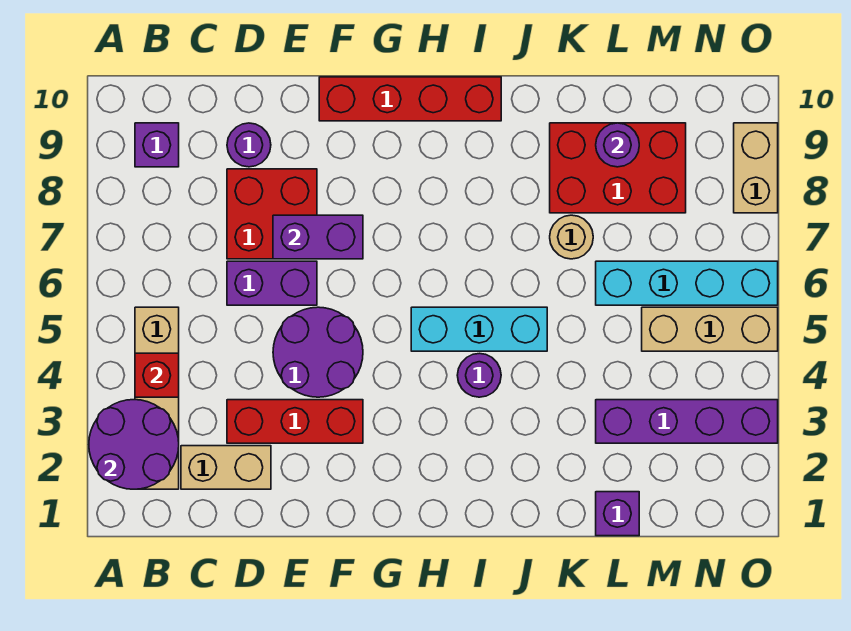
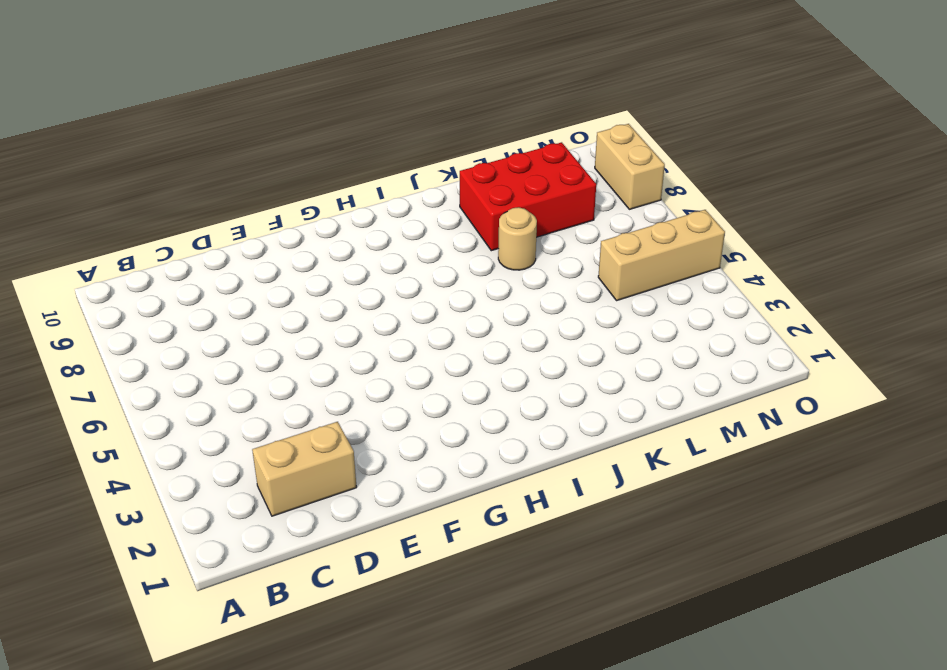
none -> tan brick B2:B5 level 1
none -> purple brick B9 level 1
none -> red brick D3:F3 level 1

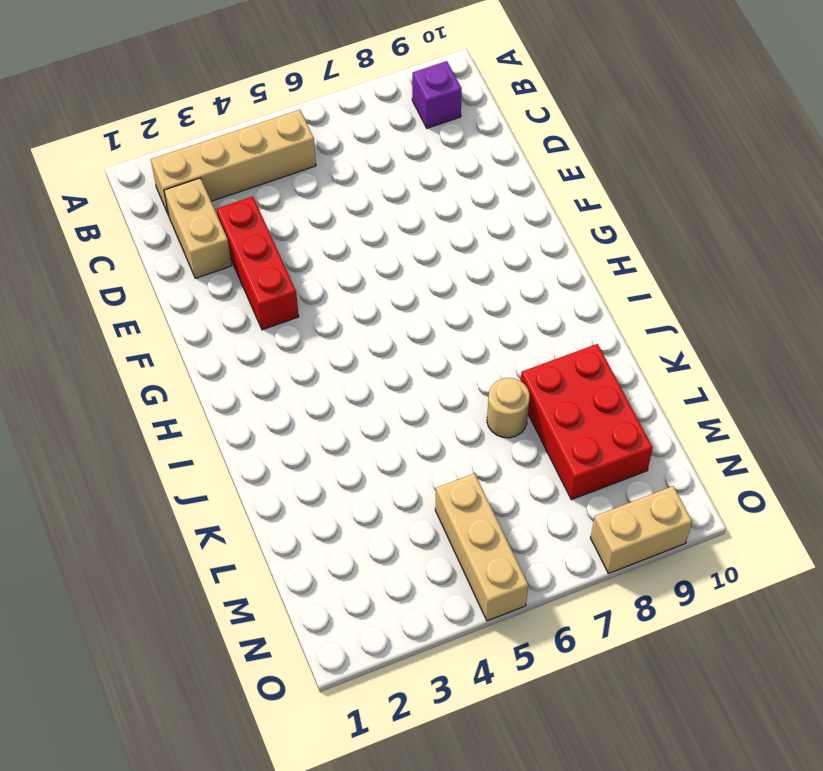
none -> purple brick D6:E6 level 1
none -> red brick D7:E8 level 1
none -> purple round brick D9 level 1

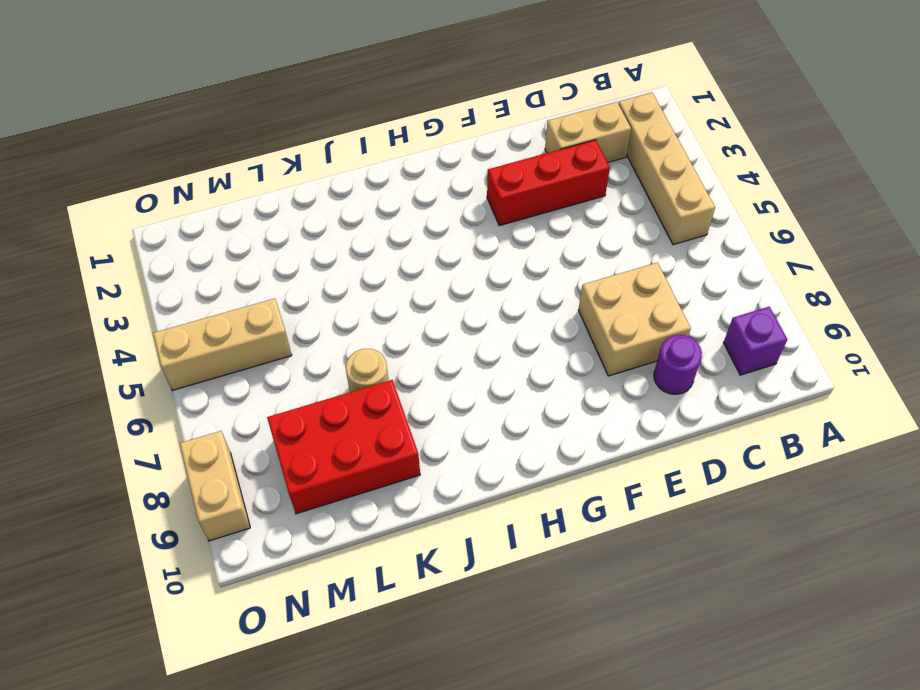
tan brick D7:E8 level 1 -> red brick D7:E8 level 1
none -> purple brick D6:E6 level 1
none -> purple round brick E4:F5 level 1
none -> red brick F10:I10 level 1

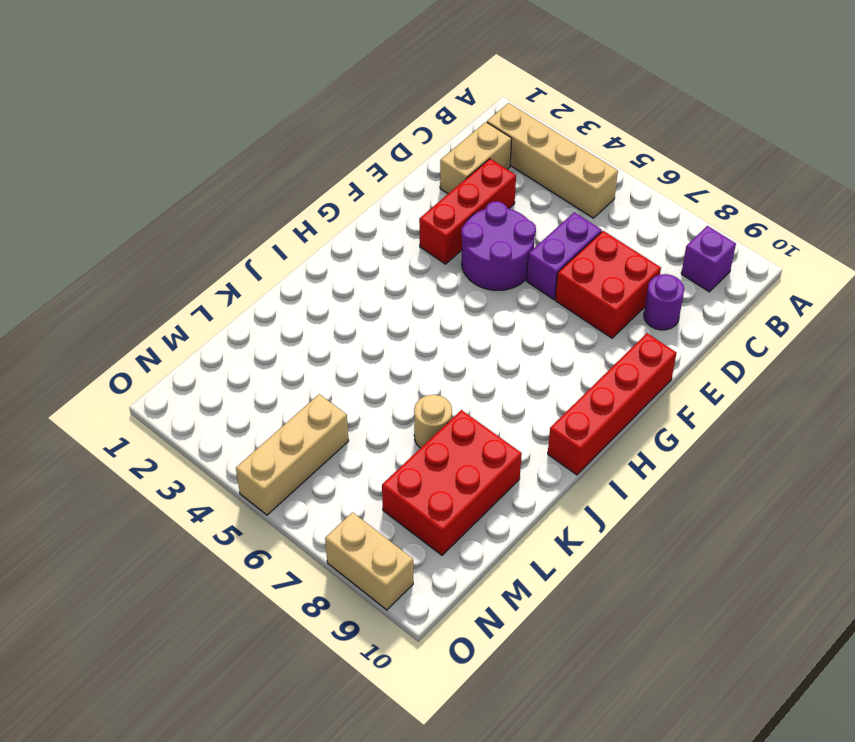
none -> cyan brick H5:J5 level 1
none -> purple round brick I4 level 1
none -> purple brick L1 level 1

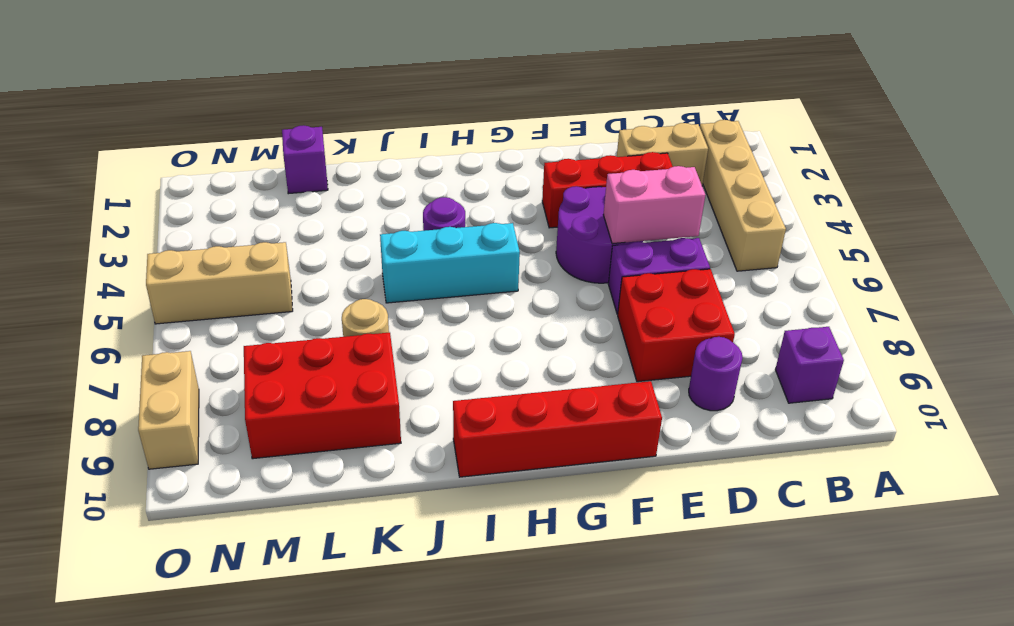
pink brick D5:E5 level 2 -> none
none -> purple brick L3:O3 level 1
none -> cyan brick L6:O6 level 1
none -> purple round brick A2:B3 level 2

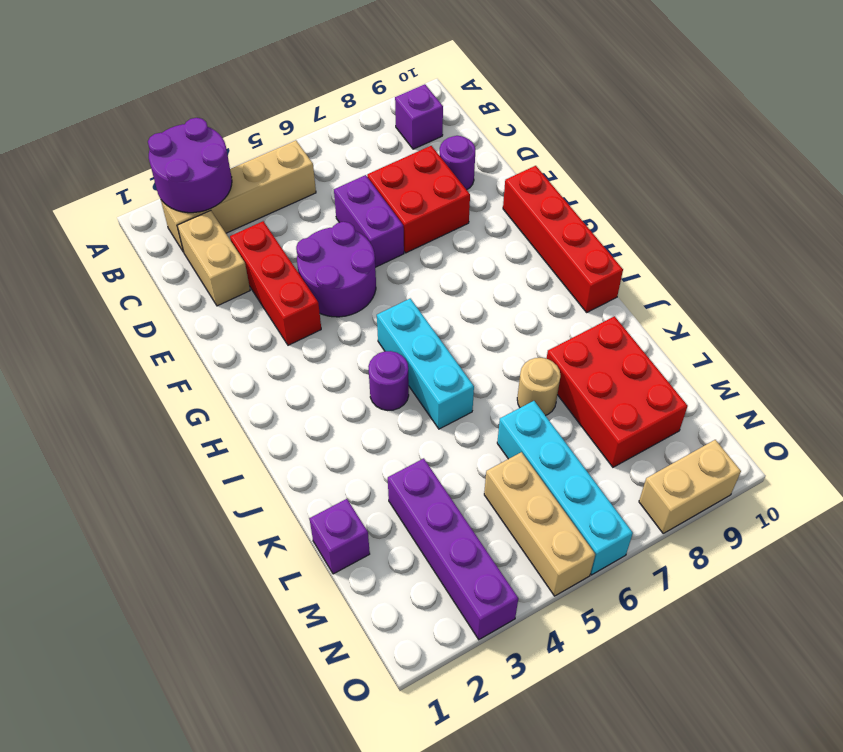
none -> red brick B4 level 2
none -> purple brick E7:F7 level 2
none -> purple round brick L9 level 2

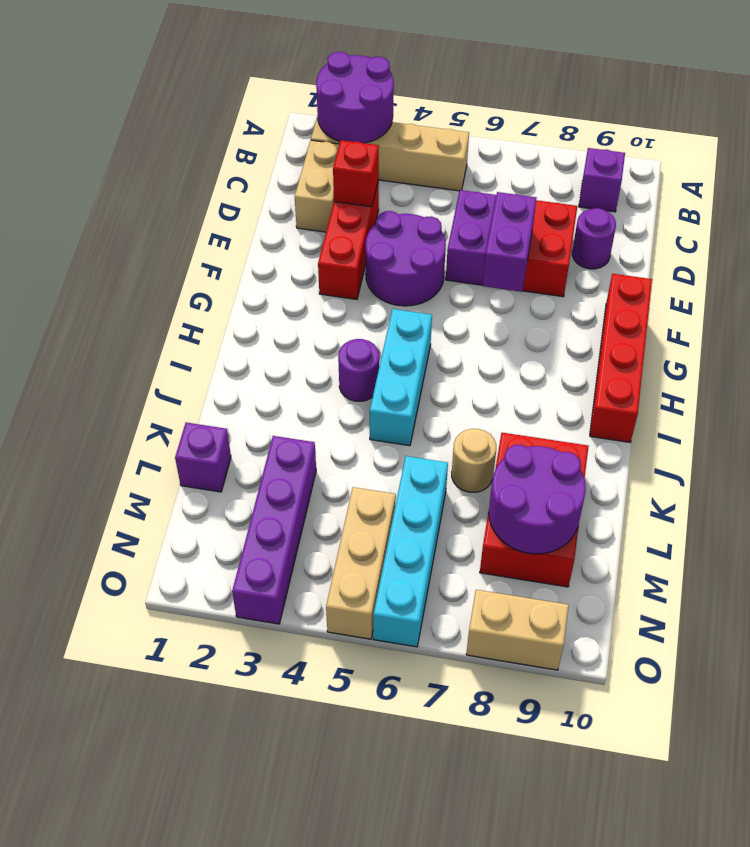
red brick D3 level 2 -> red brick B4 level 2
purple round brick L8:M9 level 2 -> purple round brick L9 level 2

